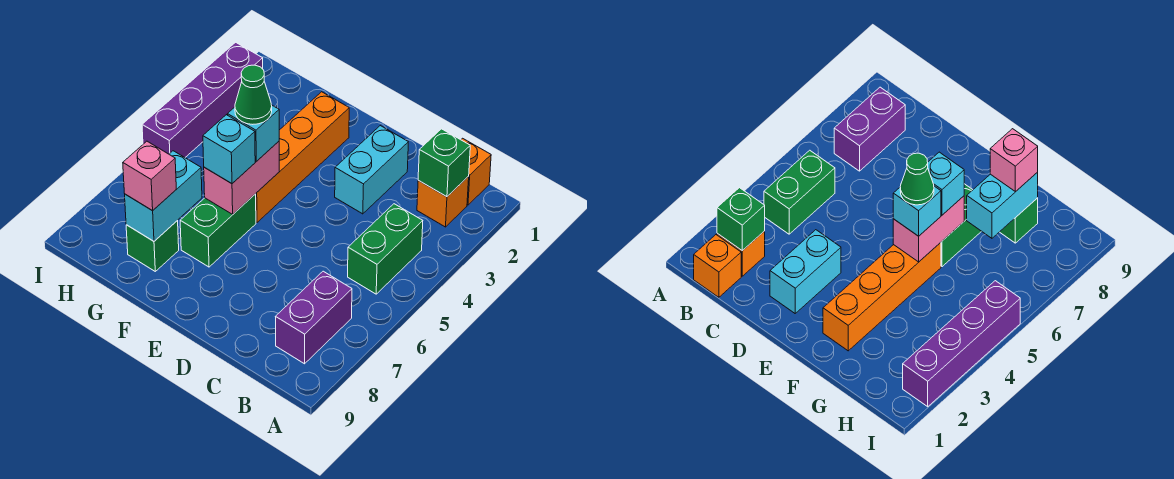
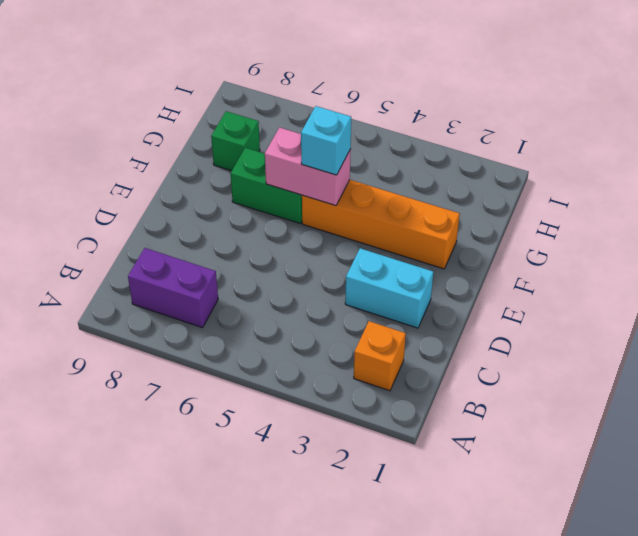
none -> orange brick B1 level 1
none -> green brick B4:B5 level 1
none -> purple brick I2:I5 level 1

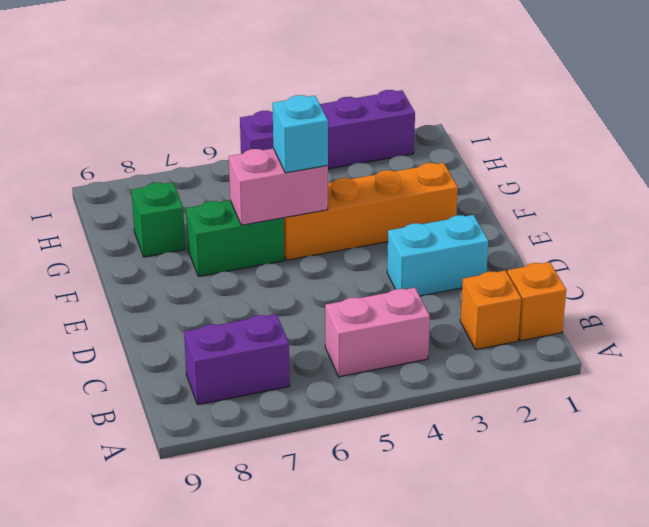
pink brick B4:B5 level 1 -> green brick B4:B5 level 1
none -> green brick B2 level 2
none -> cyan brick G7:G8 level 2
none -> cyan brick F6 level 3

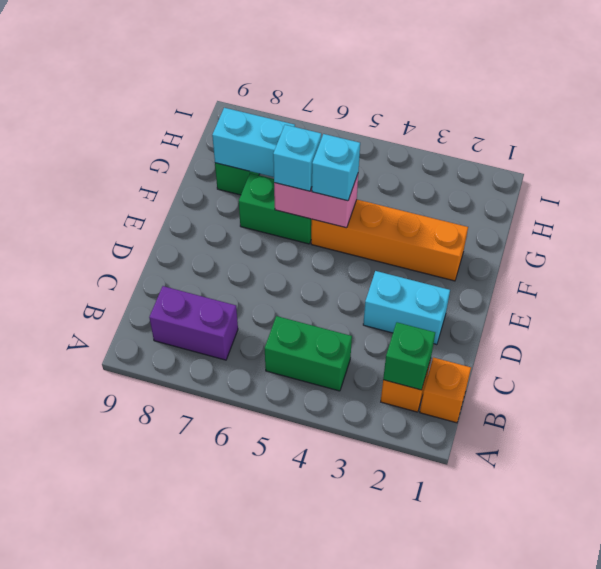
none -> purple brick I2:I5 level 1
none -> pink brick G8 level 3
none -> green cone F5 level 4

